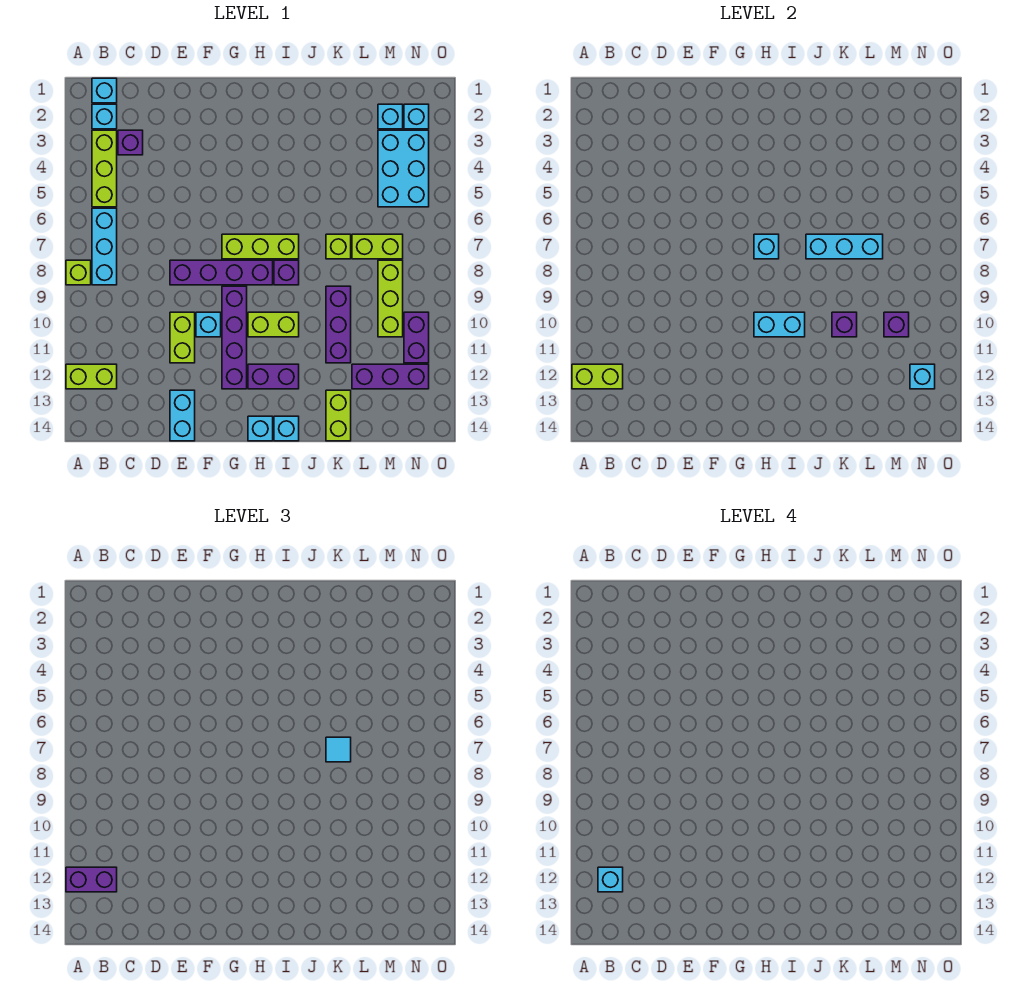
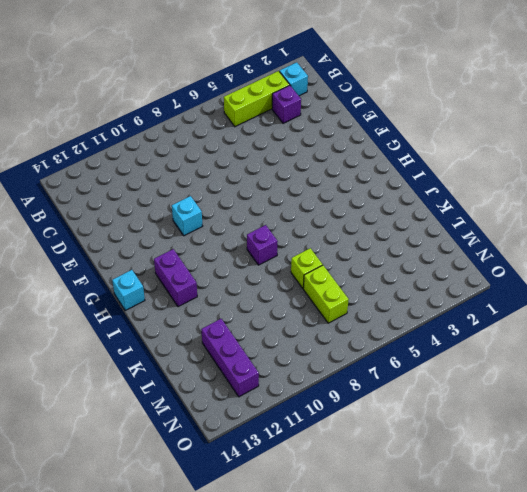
none -> lime brick A8 level 1
none -> lime brick A12:B12 level 1
none -> cyan brick B1 level 1
none -> cyan brick B6:B8 level 1

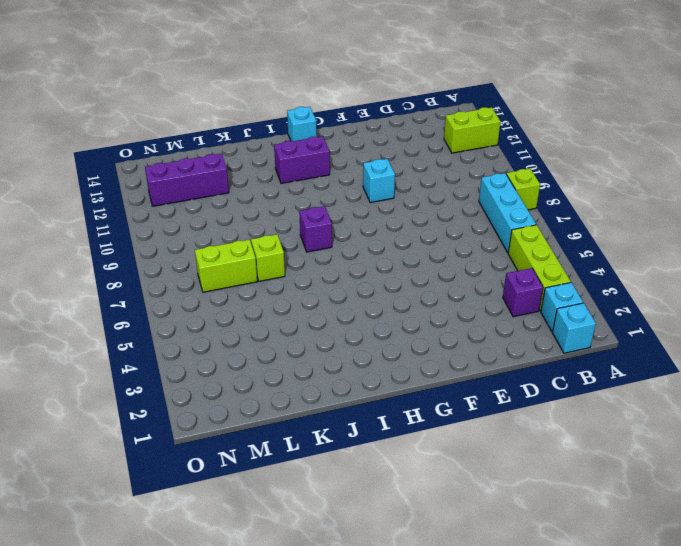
none -> purple brick E8:H8 level 1
none -> lime brick E10:E11 level 1
none -> cyan brick E13:E14 level 1
none -> lime brick G7:I7 level 1

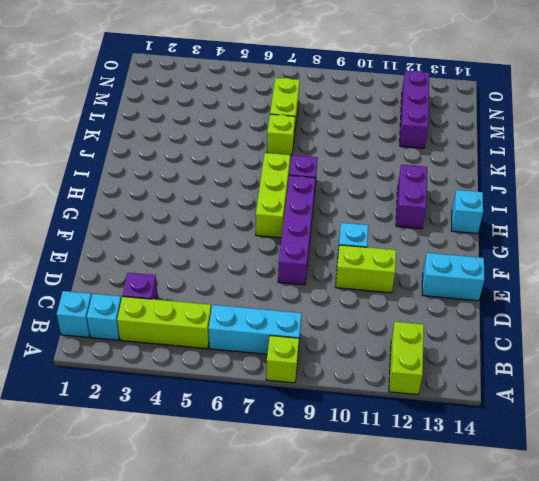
none -> purple brick G9:G12 level 1
none -> lime brick H10:I10 level 1
none -> cyan brick I14 level 1
none -> purple brick K9:K11 level 1

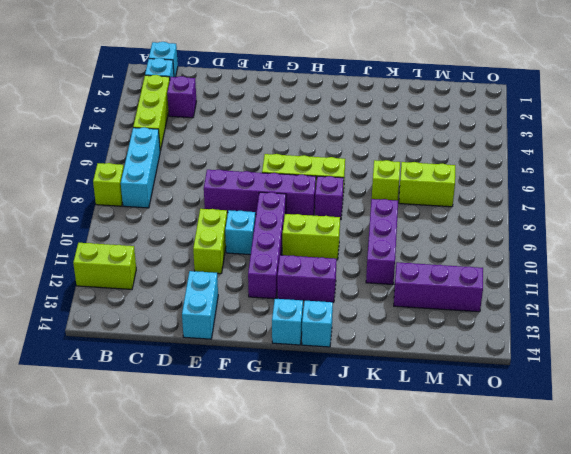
none -> lime brick K13:K14 level 1
none -> cyan brick M2 level 1
none -> cyan brick M3:N5 level 1
none -> lime brick M8:M10 level 1

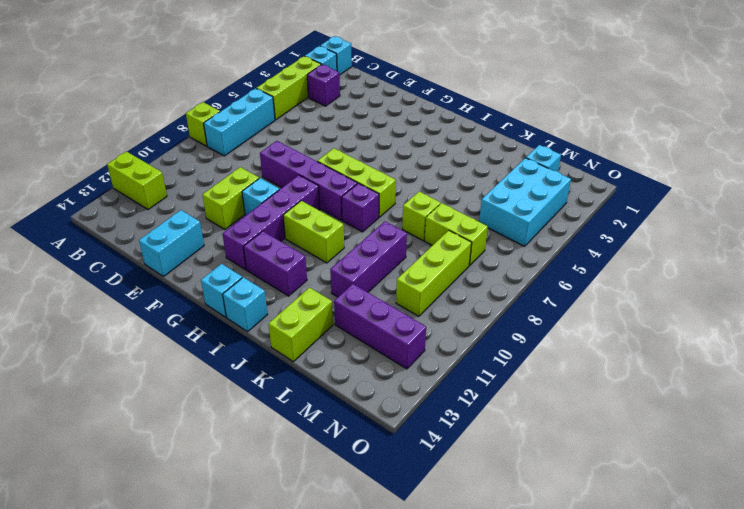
none -> cyan brick N2 level 1
none -> purple brick N10:N11 level 1
none -> lime brick A12:B12 level 2
none -> cyan brick H7 level 2

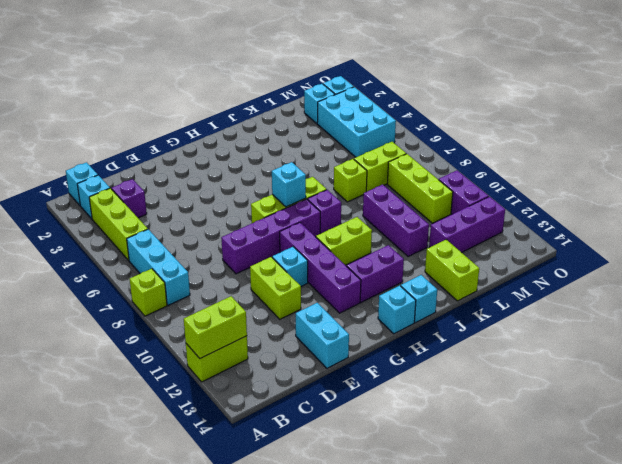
none -> cyan brick H10:I10 level 2
none -> cyan brick J7:L7 level 2
none -> purple brick K10 level 2
none -> purple brick M10 level 2

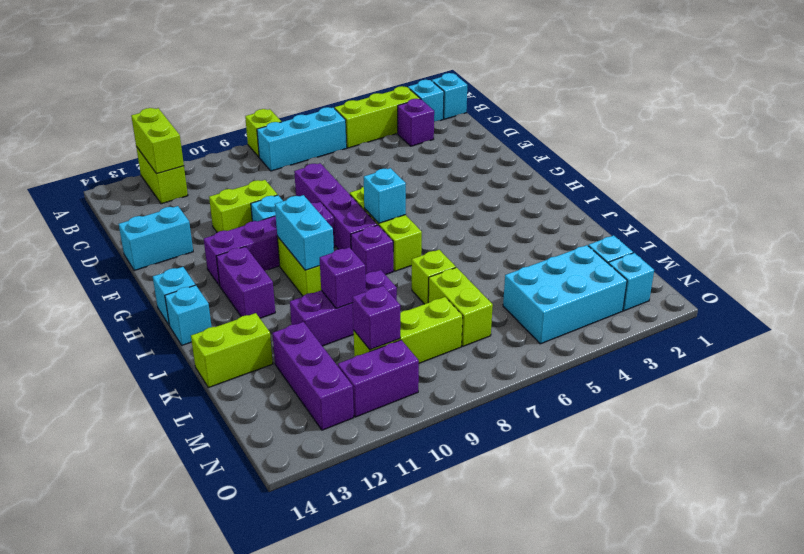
none -> cyan brick J7:L7 level 2
none -> cyan brick N12 level 2
none -> purple brick A12:B12 level 3
none -> cyan tile K7 level 3

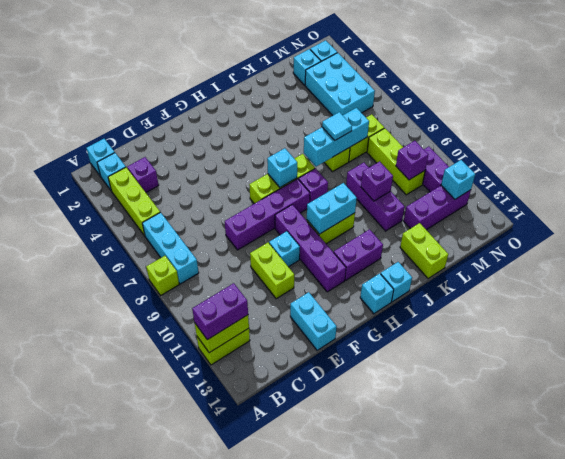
none -> cyan brick B12 level 4

